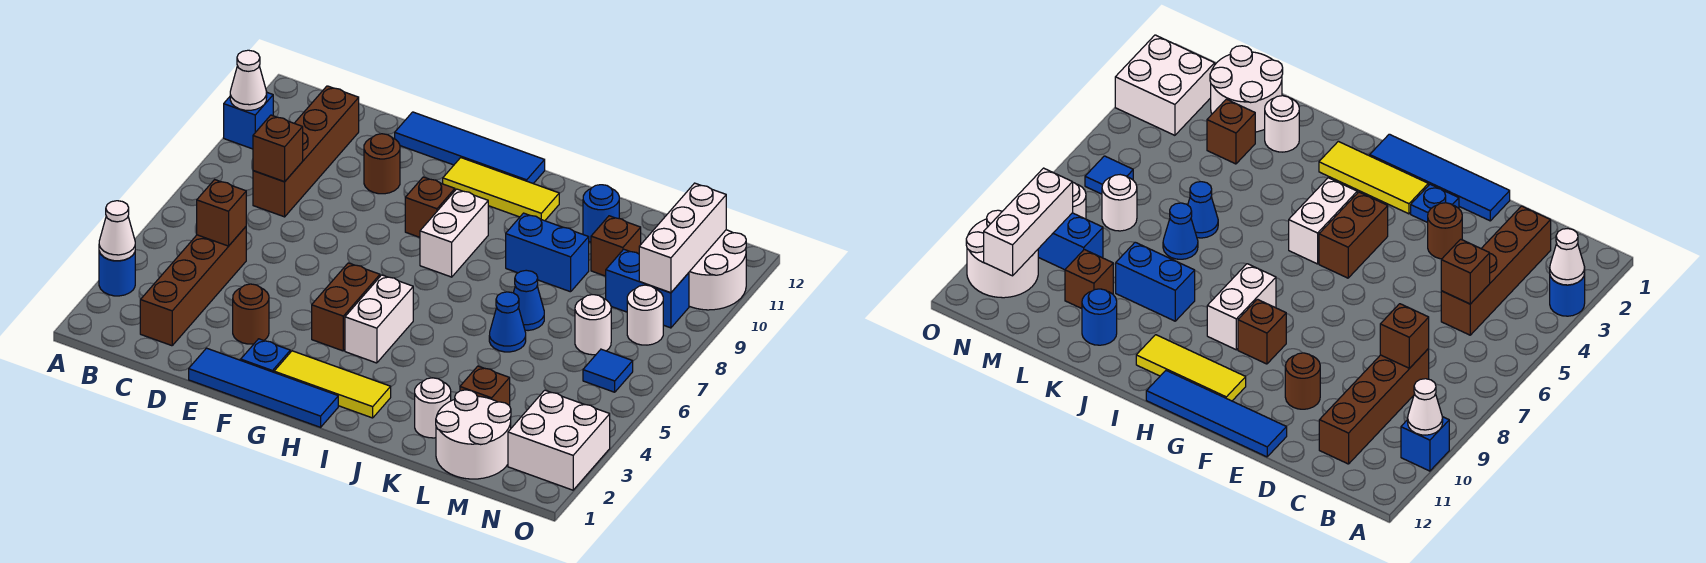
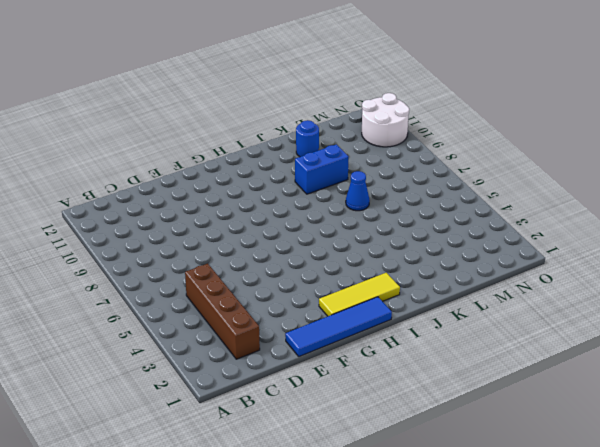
none -> blue round brick A3 level 1
none -> blue brick A10 level 1
none -> brown brick C8:C11 level 1
none -> brown round brick E3 level 1

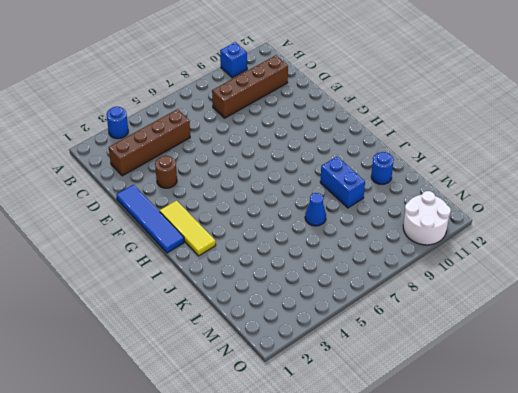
none -> brown round brick E10 level 1
none -> blue tile E12:H12 level 1
none -> blue plate F2 level 1
none -> brown brick G4:G5 level 1

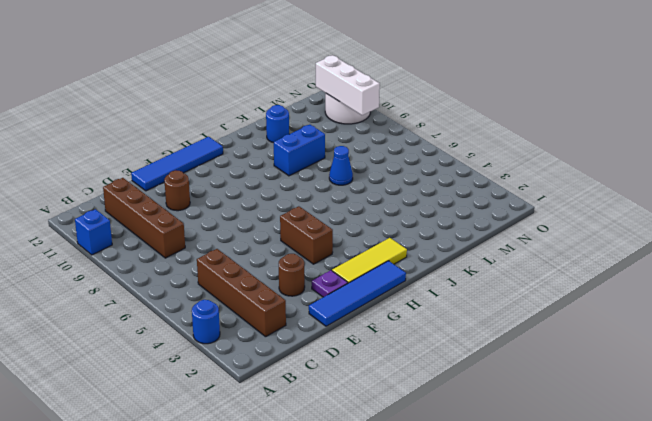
purple plate F2 level 1 -> blue plate F2 level 1
none -> brown brick G9 level 1
none -> yellow tile G11:I11 level 1
none -> white brick H4:H5 level 1
none -> white brick H8:H9 level 1

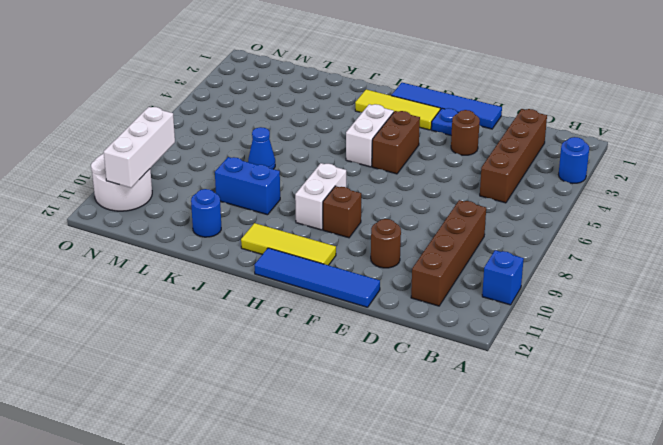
none -> white round brick K2 level 1
none -> blue cone K6 level 1
none -> white round brick L1:M2 level 1
none -> brown brick L3 level 1

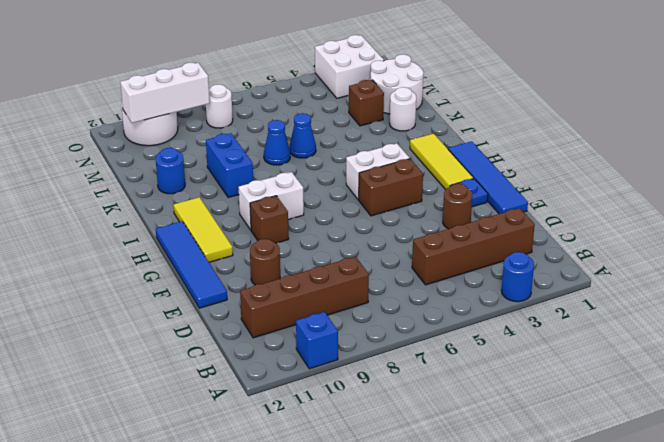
none -> brown brick L10 level 1
none -> white round brick M7 level 1
none -> blue brick M9:N9 level 1
none -> blue tile N6 level 1

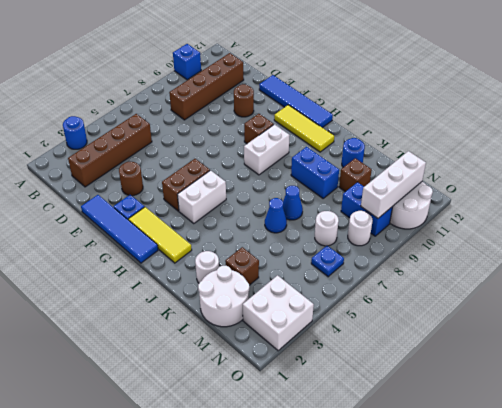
blue plate N6 level 1 -> blue tile N6 level 1
none -> white cone A3 level 2
none -> white cone A10 level 2
none -> brown brick C5 level 2
none -> brown brick C8 level 2

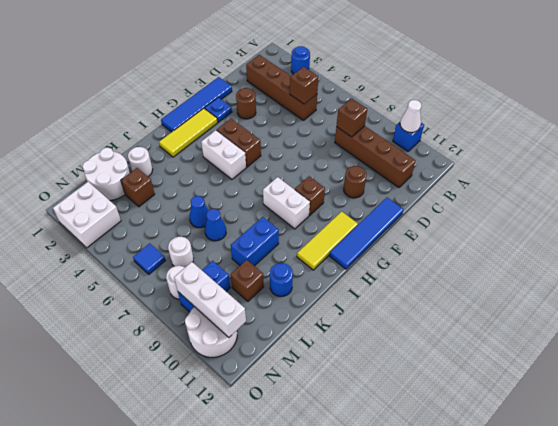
none -> white cone A3 level 2

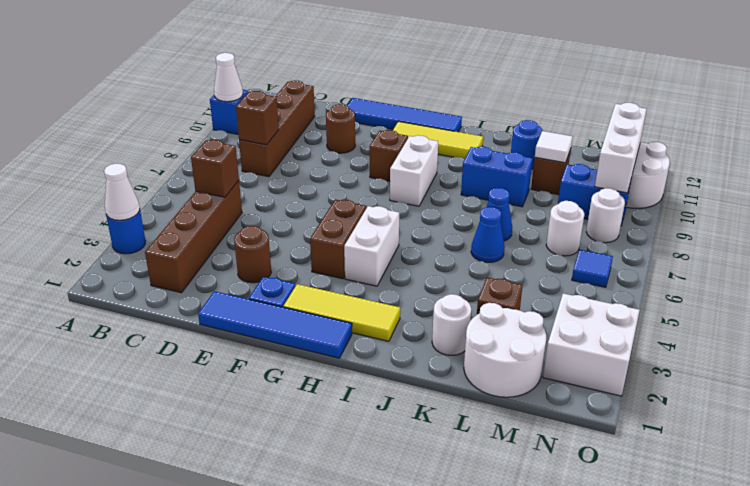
white tile L10 level 2 -> none

